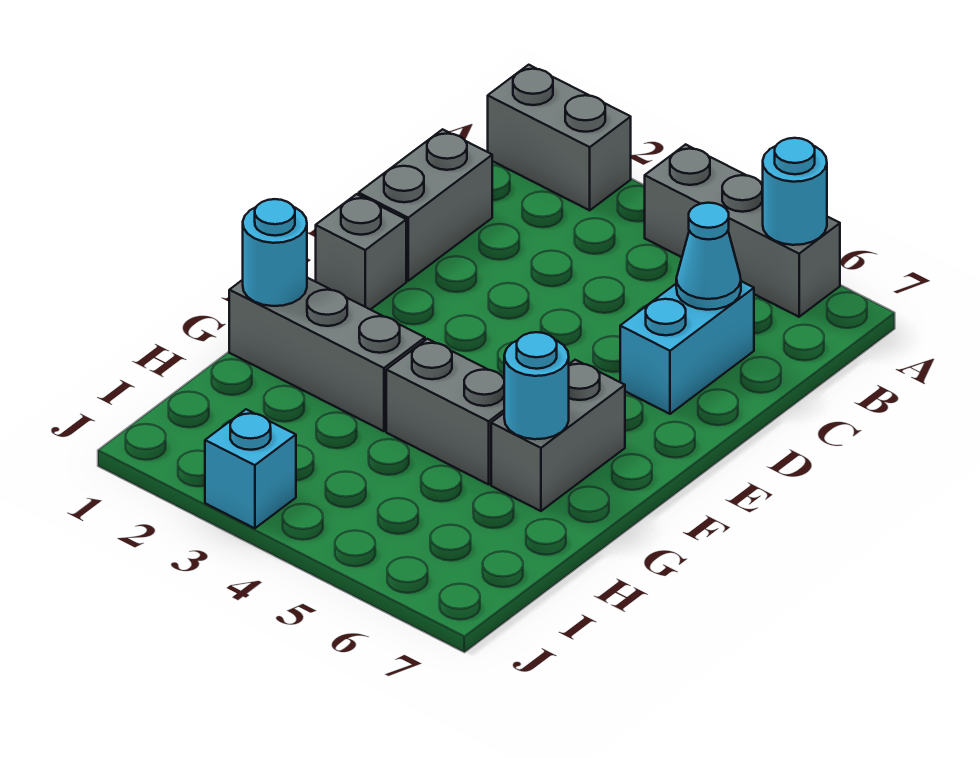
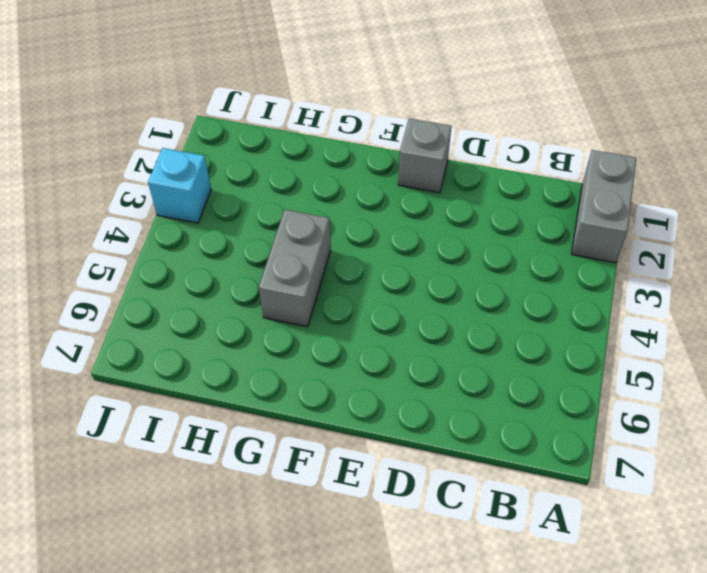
none -> grey brick A4:A6 level 1
none -> grey brick C1:D1 level 1
none -> cyan brick C6:D6 level 1

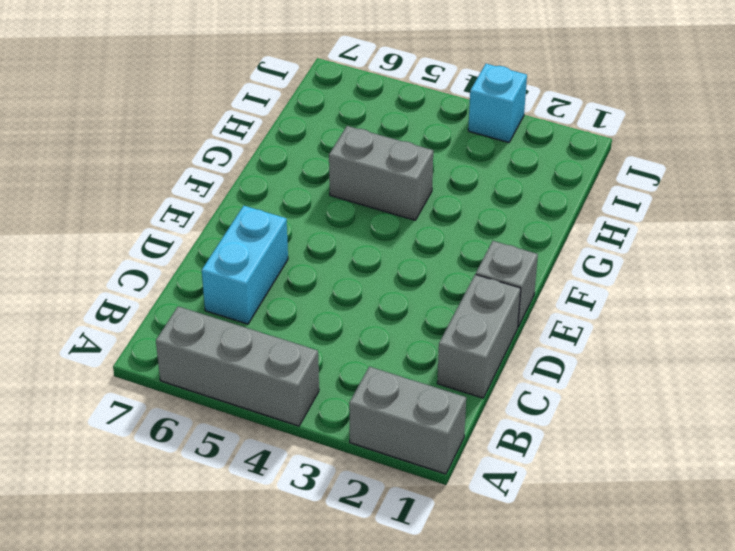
none -> grey brick F6:G6 level 1
none -> grey brick G1:G3 level 1
none -> cyan round brick A6 level 2

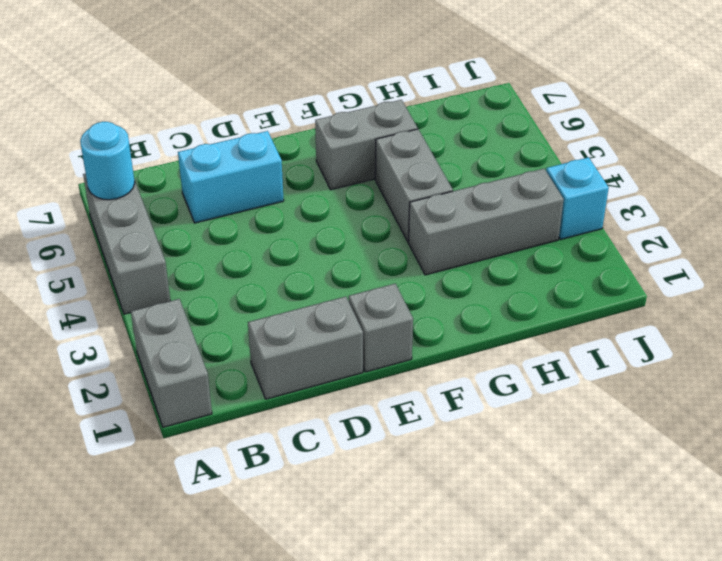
grey brick G3:I3 level 1 -> grey brick G1:G3 level 1
none -> cyan cone C6 level 2
none -> cyan round brick G1 level 2
none -> cyan round brick G6 level 2

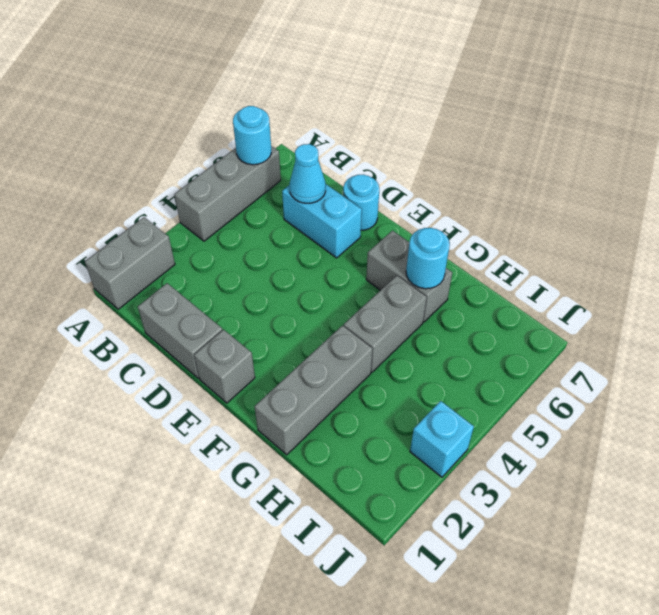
cyan round brick D7 level 1 -> cyan round brick G1 level 2

